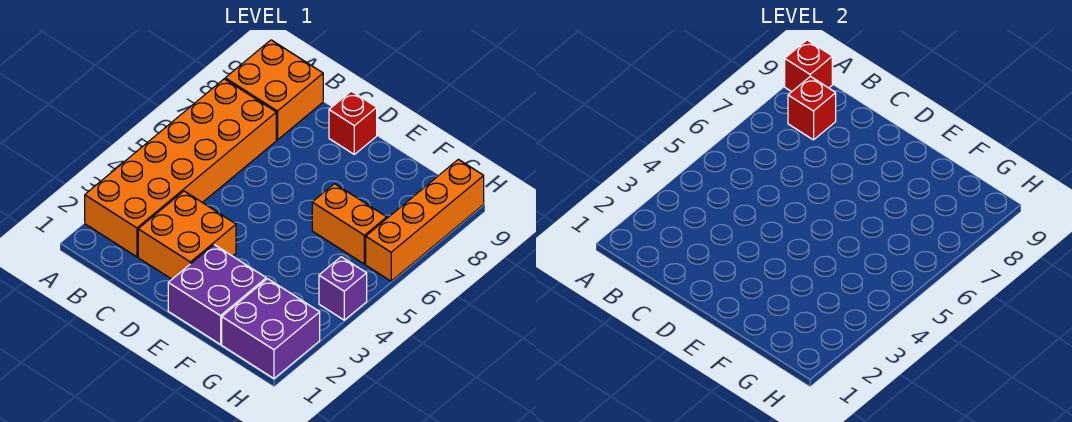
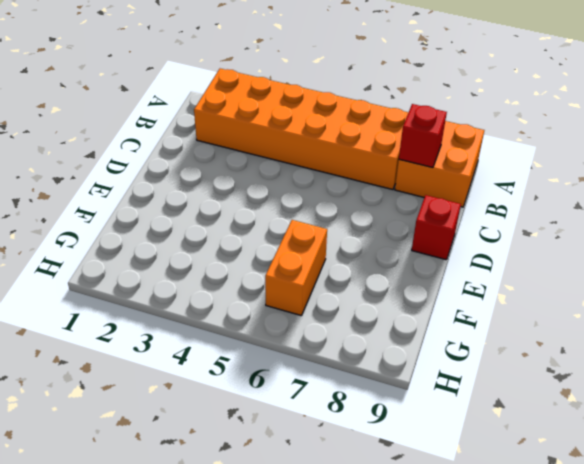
none -> orange brick C2:D3 level 1
none -> purple brick E1:F2 level 1

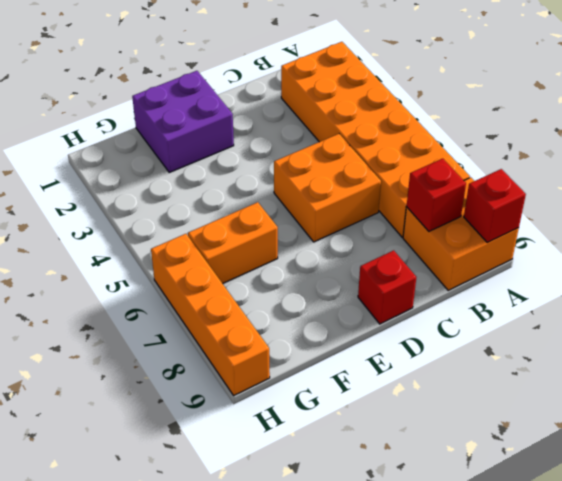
orange brick C5:D6 level 1 -> orange brick C2:D3 level 1
none -> purple brick G1:H2 level 1
none -> purple brick H4 level 1

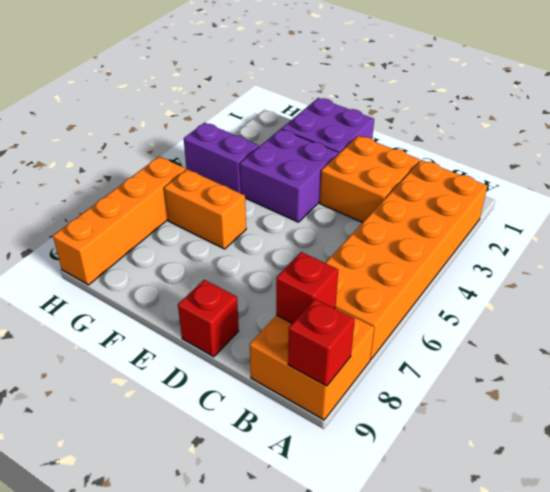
purple brick E3:F4 level 1 -> purple brick G1:H2 level 1
purple brick G4:H4 level 1 -> purple brick H4 level 1

